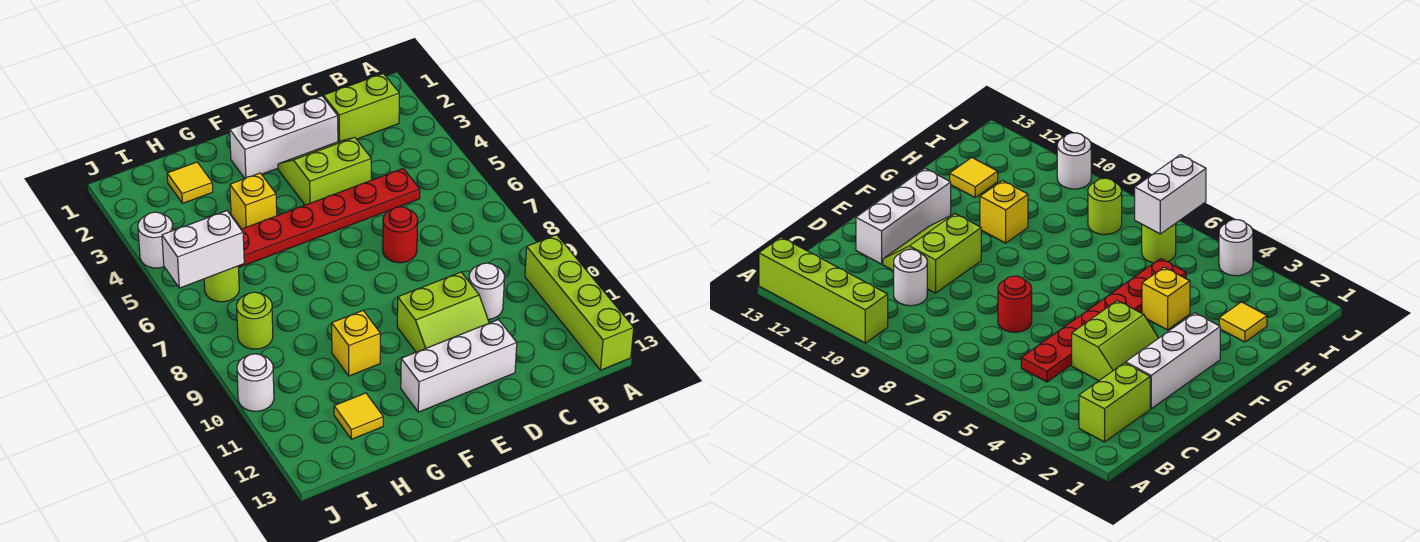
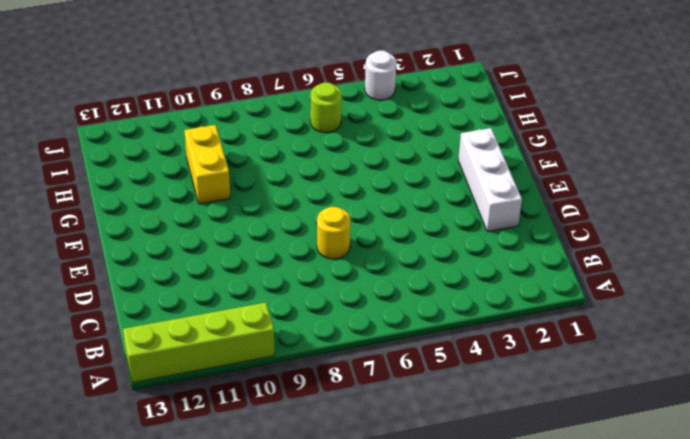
yellow round brick D7 level 1 -> red round brick D7 level 1
yellow brick G10:H10 level 1 -> yellow brick G10 level 1
none -> lime brick B2:C2 level 1
none -> red plate C5:H5 level 1
none -> white round brick C10 level 1

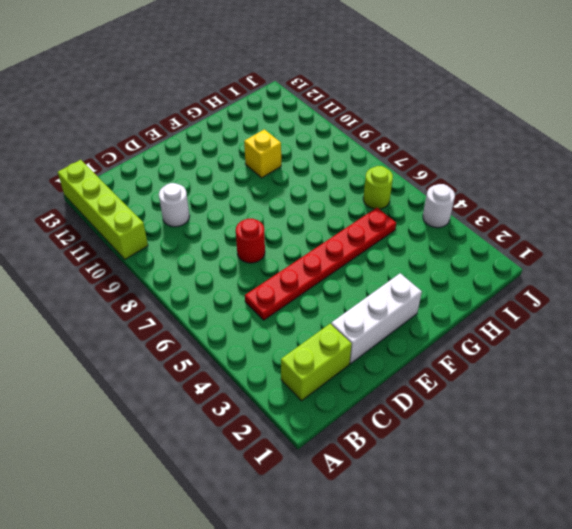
none -> lime slope D3:E4 level 1 top 4
none -> lime slope D10:E11 level 1 top 10
none -> white brick D12:F12 level 1

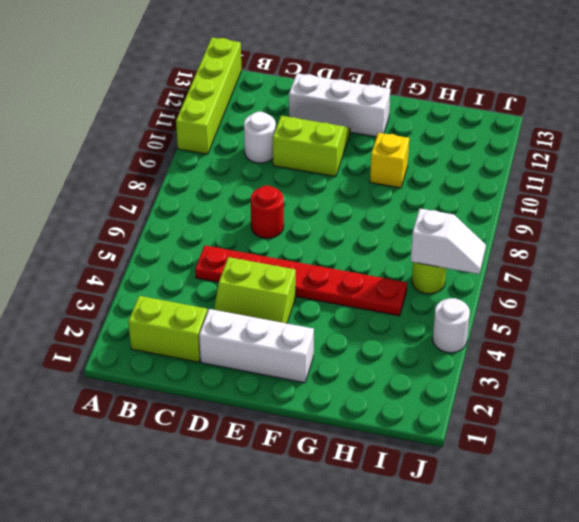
white slope I6:J6 level 2 top I -> white brick I6:J6 level 2
none -> yellow brick G4 level 1
none -> yellow tile H2 level 1
none -> yellow tile H12 level 1

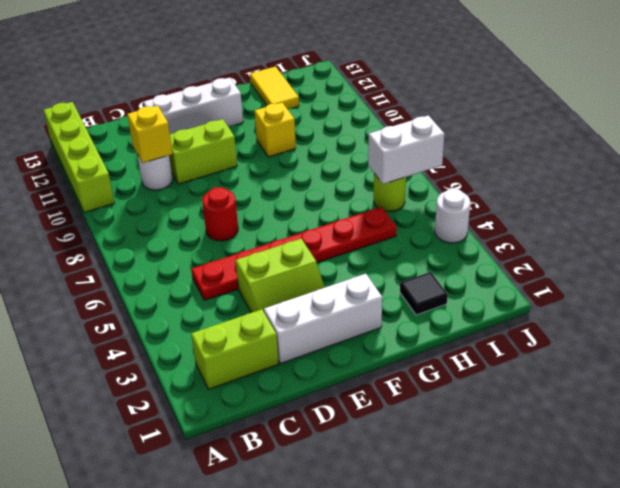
yellow brick C10 level 2 -> yellow brick G4 level 1
black tile H2 level 1 -> yellow tile H2 level 1
yellow tile H12:H13 level 1 -> yellow tile H12 level 1
none -> lime round brick I8 level 1
none -> white round brick J10 level 1

